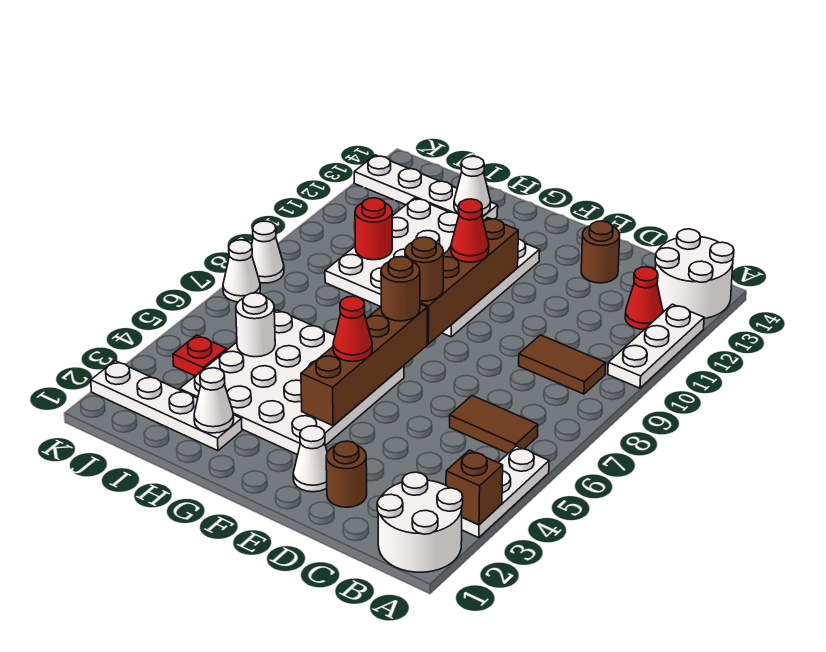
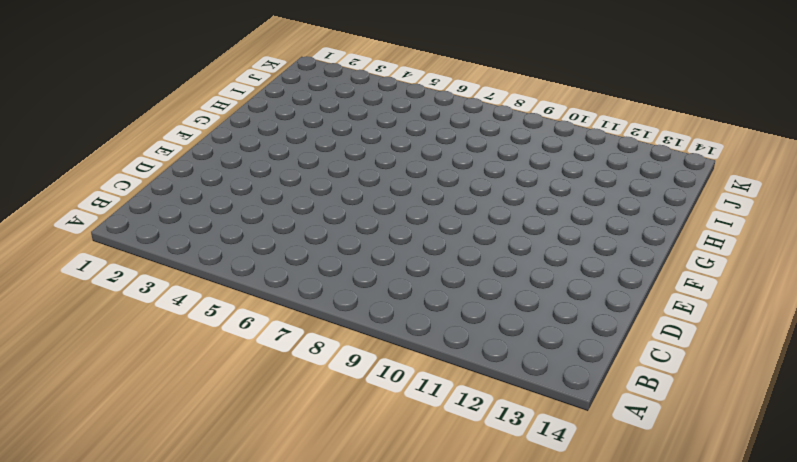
none -> white round brick A1:B2 level 1
none -> white plate A3:A5 level 1
none -> white plate A10:A12 level 1

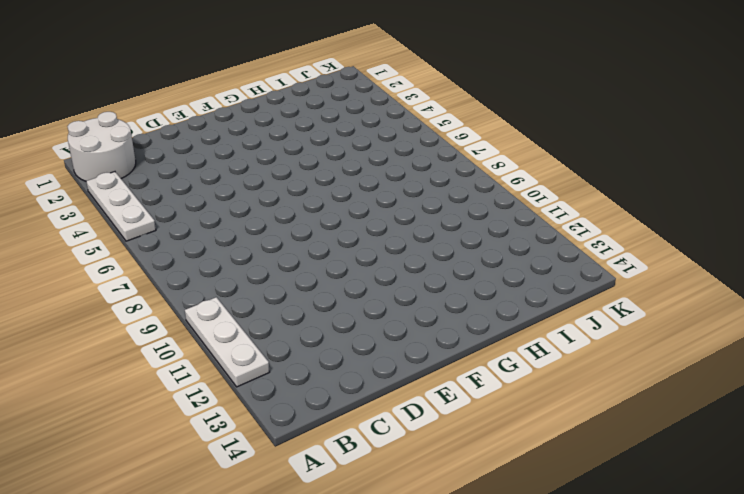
none -> white round brick A13:B14 level 1
none -> brown tile B6:C6 level 1
none -> brown tile B9:C9 level 1

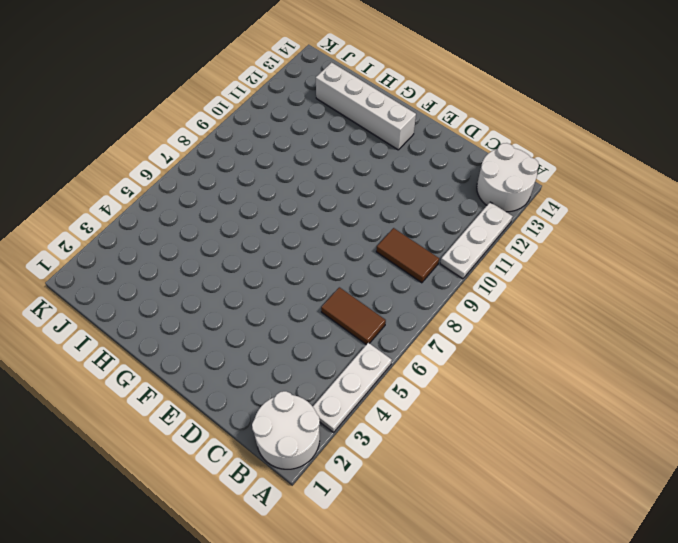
white brick F13:I13 level 1 -> white plate H13:K13 level 1
none -> red cone B12 level 1
none -> brown round brick D2 level 1
none -> brown round brick D13 level 1

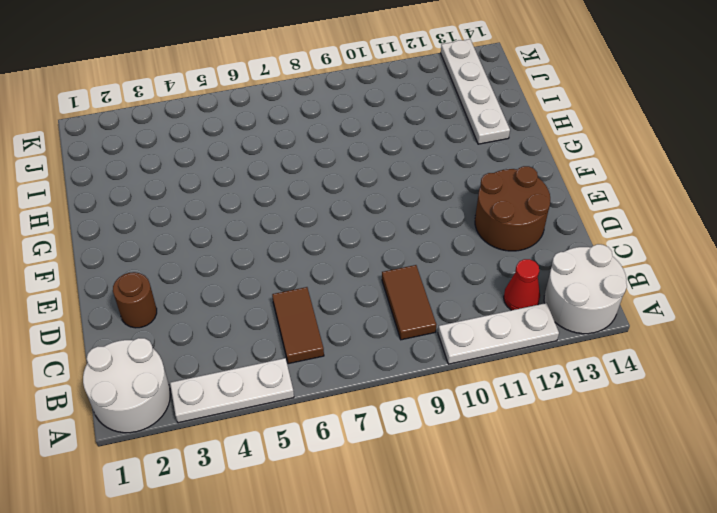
brown round brick D12:E13 level 1 -> brown round brick D13 level 1
none -> white cone E2 level 1
none -> white plate F3:I6 level 1
none -> white plate F9:I12 level 1

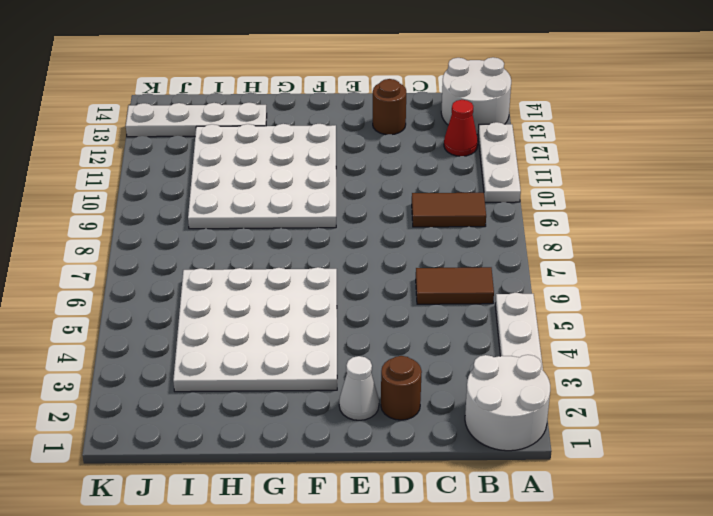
none -> white plate H2:K2 level 1
none -> red plate J4 level 1
none -> white cone K7 level 1

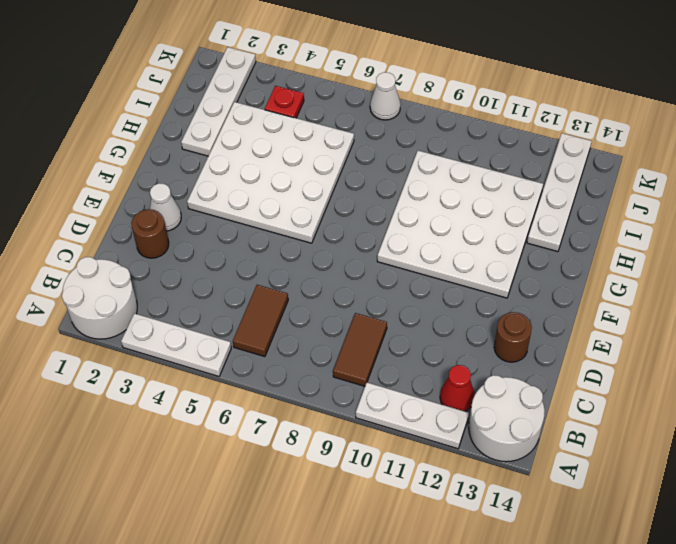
none -> white cone K8 level 1
none -> brown brick A3 level 2
none -> brown brick F4:F7 level 2

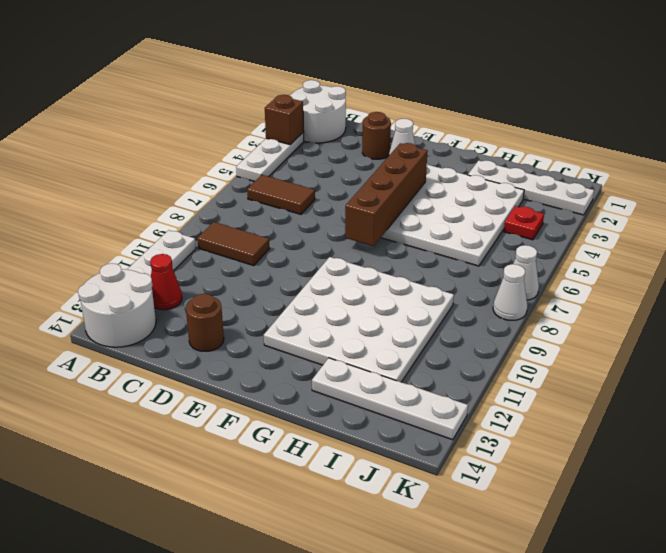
none -> brown brick F8:F11 level 2
none -> white cone H2 level 2
none -> white cone H13 level 2

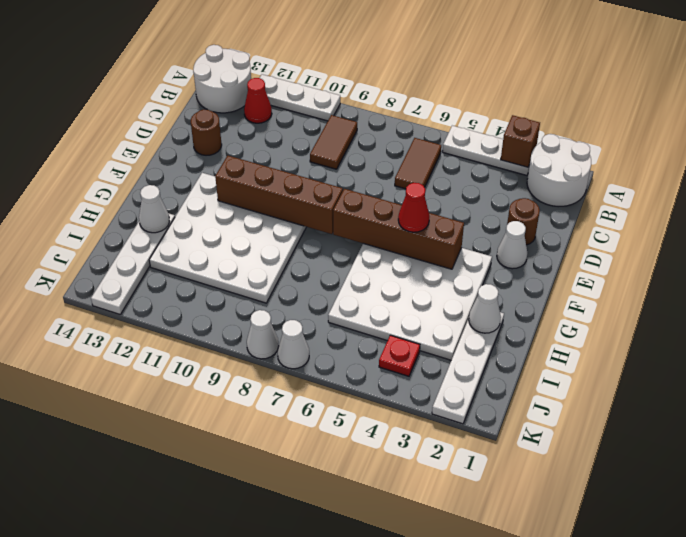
none -> white round brick I5 level 2
none -> red round brick I10 level 2
none -> brown round brick F7 level 3

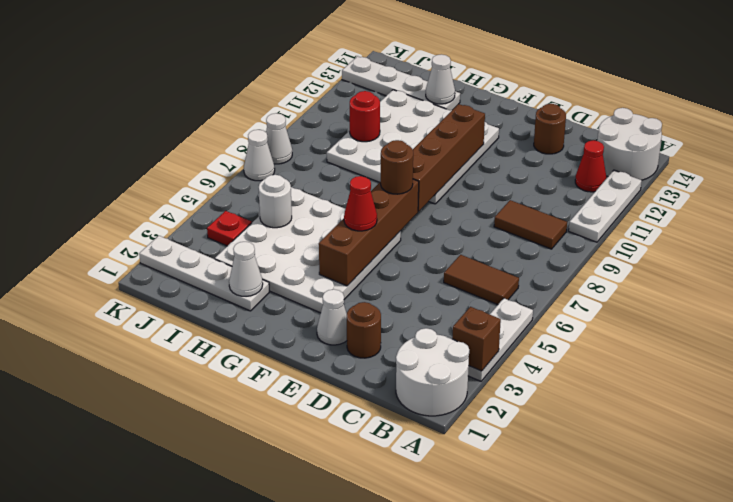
none -> brown round brick F8 level 3
none -> red cone F10 level 3

